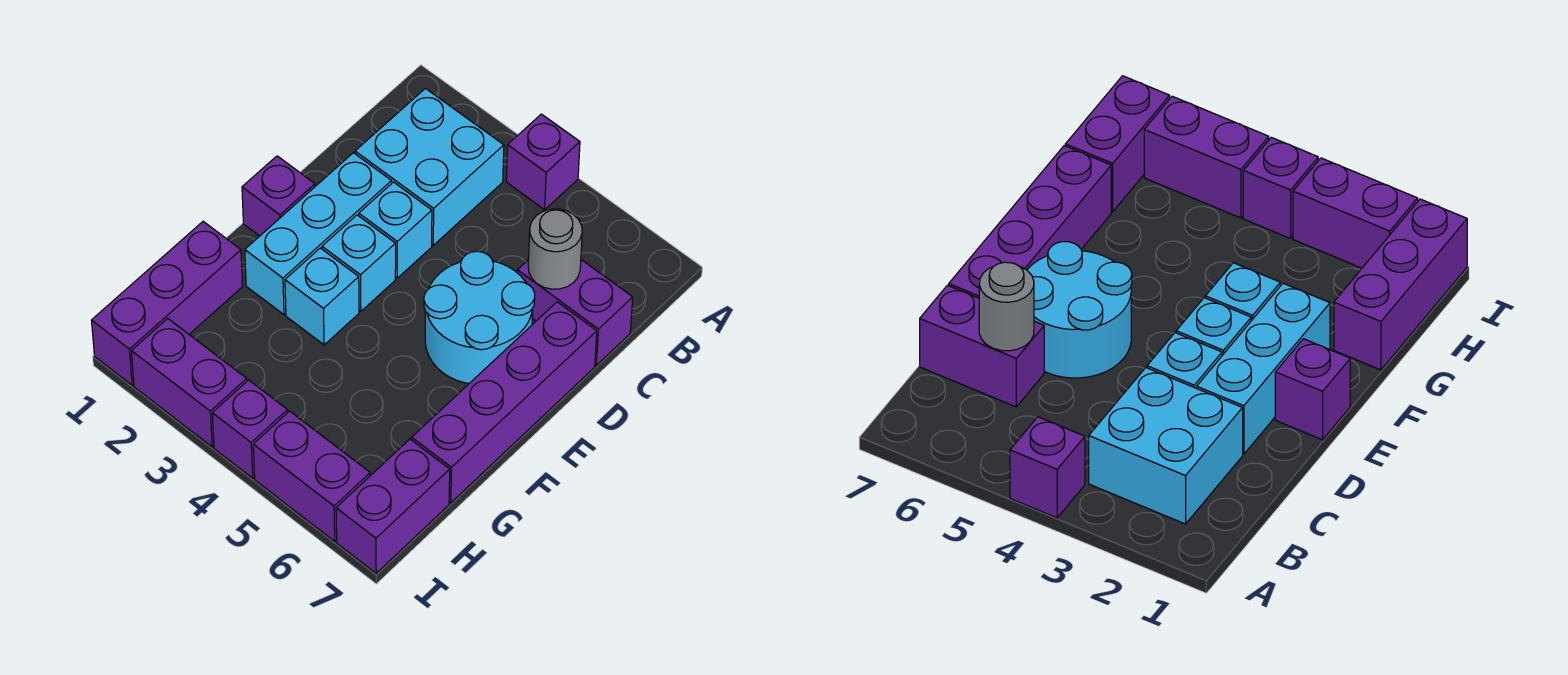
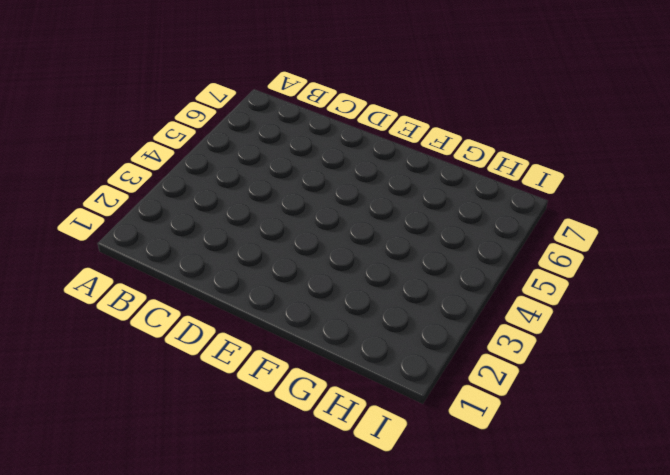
none -> purple brick A4 level 1
none -> cyan brick B2:C3 level 1
none -> purple brick C6:C7 level 1

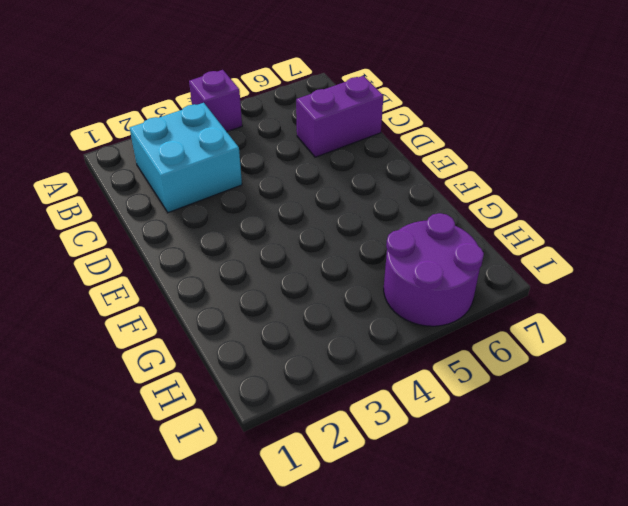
purple round brick H5:I6 level 1 -> purple brick I5:I6 level 1
none -> cyan brick D2:F2 level 1
none -> cyan brick D3 level 1
none -> cyan round brick D5:E6 level 1

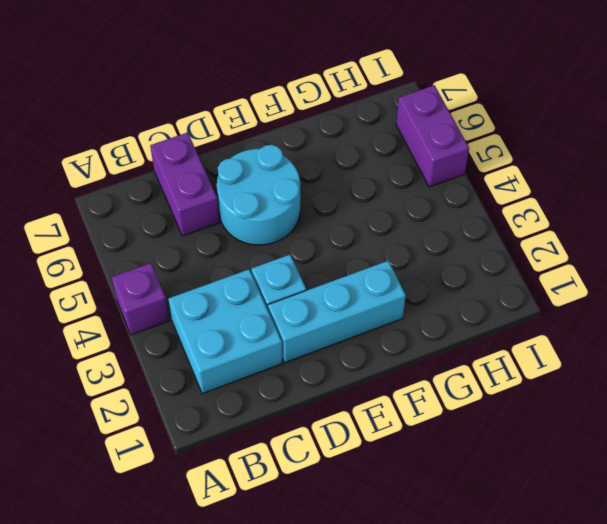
none -> purple brick D7:G7 level 1
none -> purple brick E1 level 1
none -> cyan brick E3 level 1

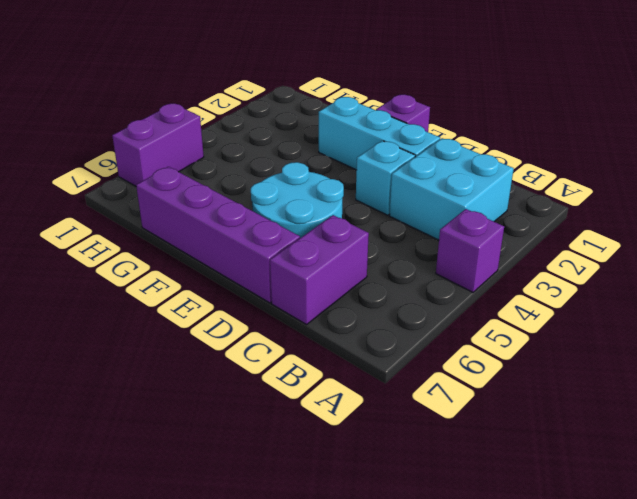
none -> cyan brick E3 level 1
none -> cyan brick F3 level 1
none -> purple brick G1:I1 level 1

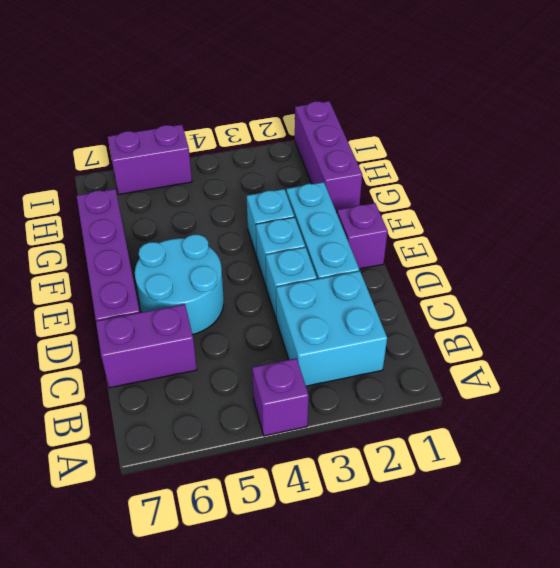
none -> purple brick H7:I7 level 1
none -> purple brick I2:I3 level 1
none -> purple brick I4 level 1

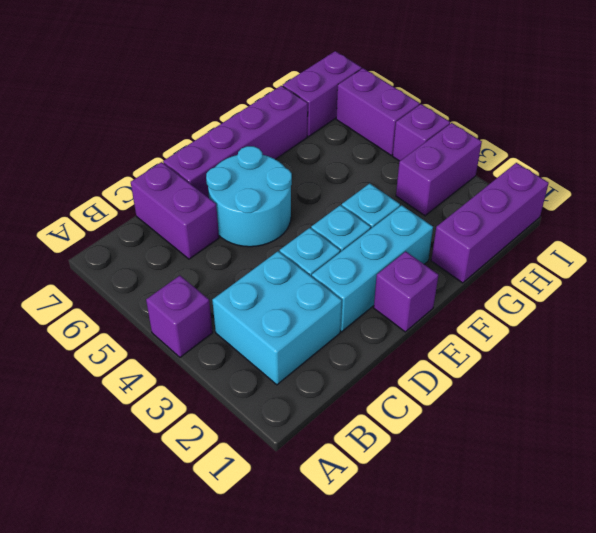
purple brick H3:I3 level 1 -> purple brick I2:I3 level 1
none -> grey round brick C6 level 2

